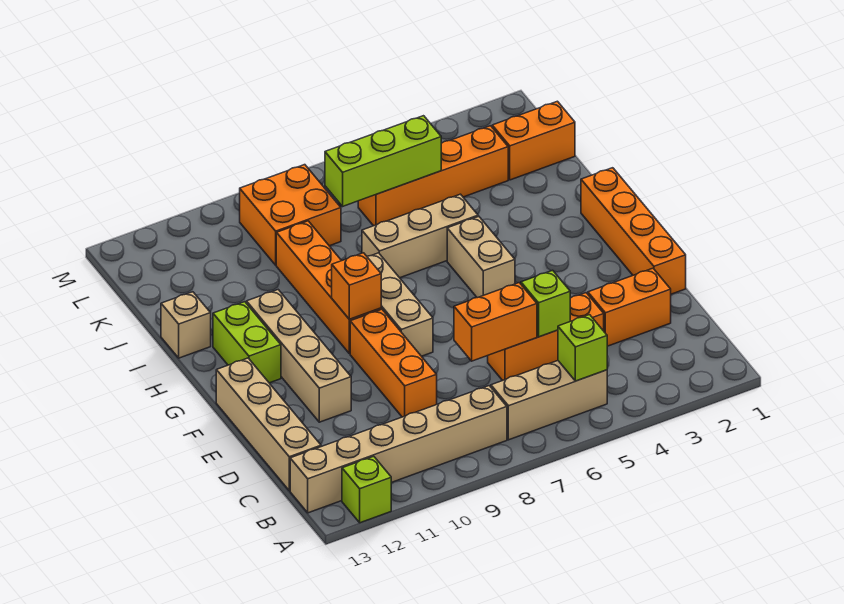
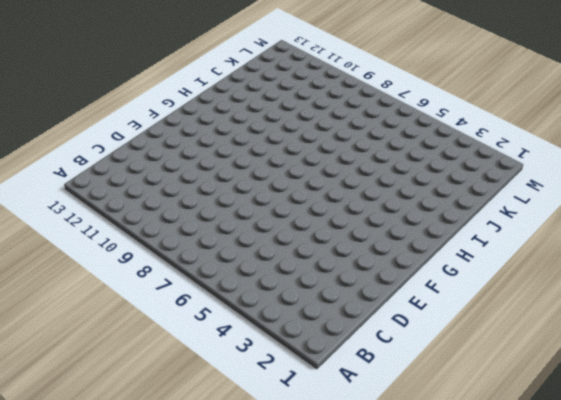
none -> lime brick A12 level 1
none -> tan brick B5:B7 level 1
none -> tan brick B8:B13 level 1

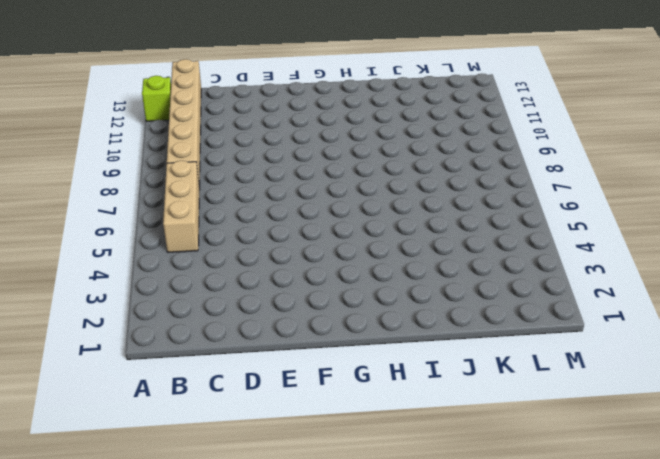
none -> tan brick C13:F13 level 1
none -> orange brick D2:D3 level 1
none -> orange brick D4:D6 level 1

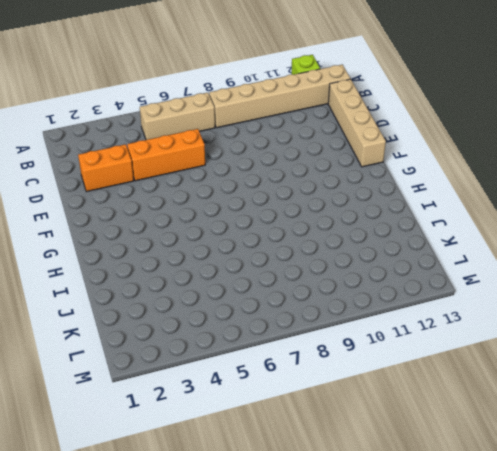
none -> orange brick D9:F9 level 1
none -> orange brick E1:H1 level 1
none -> tan brick E11:H11 level 1

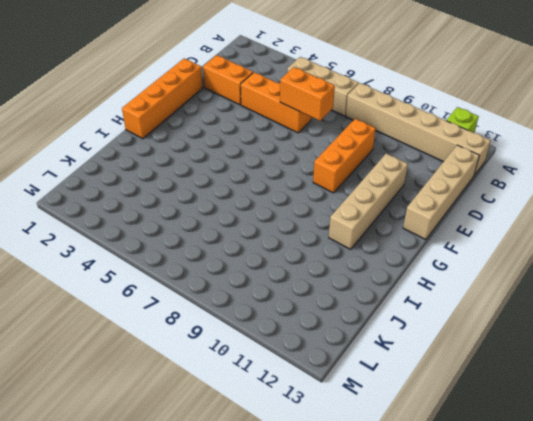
none -> tan brick F8:H8 level 1
none -> tan brick G5:H5 level 1
none -> orange brick G9:J9 level 1

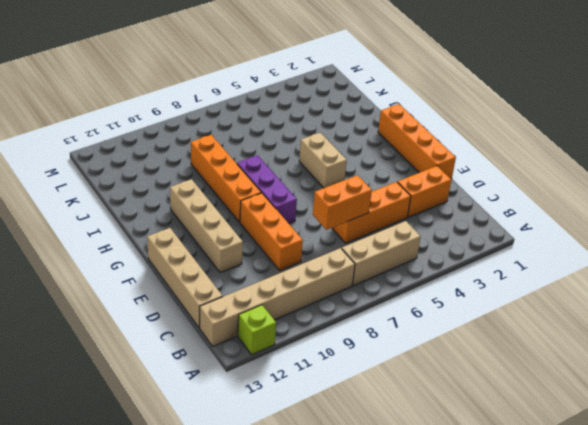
purple brick F8:H8 level 1 -> tan brick F8:H8 level 1
none -> lime brick G12:H12 level 1
none -> tan brick I5:I7 level 1
none -> tan brick I13 level 1

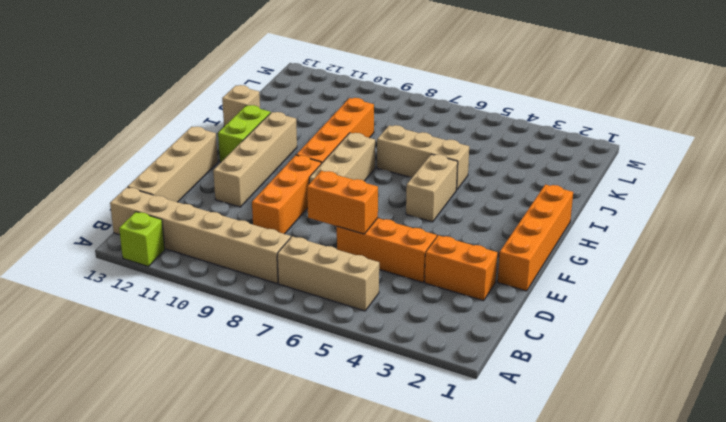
none -> orange brick K1:K2 level 1
none -> orange brick K3:K6 level 1
none -> orange brick K8:L9 level 1

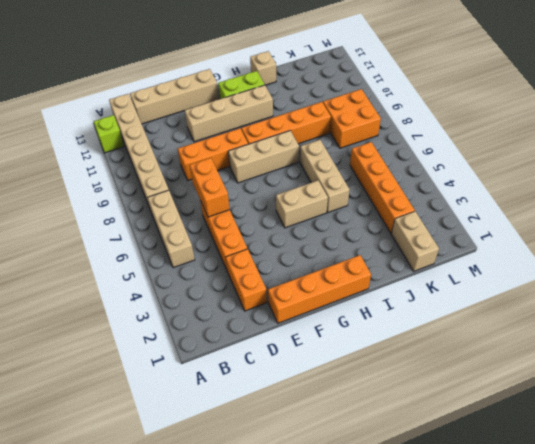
tan brick K1:K2 level 1 -> orange brick K1:K2 level 1
none -> lime brick B5 level 2
none -> lime brick D5 level 2
none -> orange brick G9 level 2

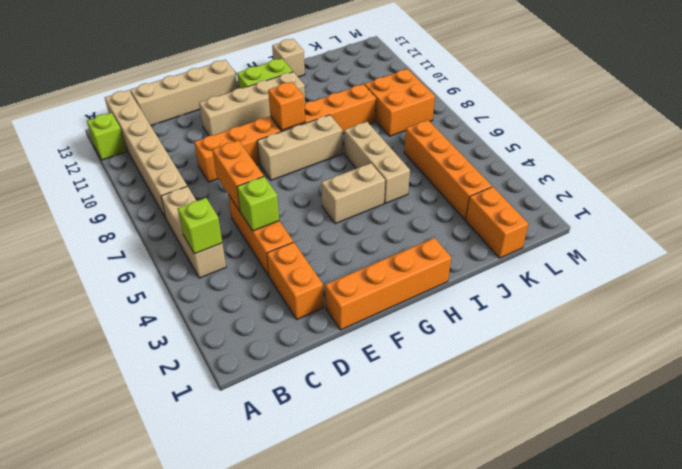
none -> lime brick K5:K7 level 2

